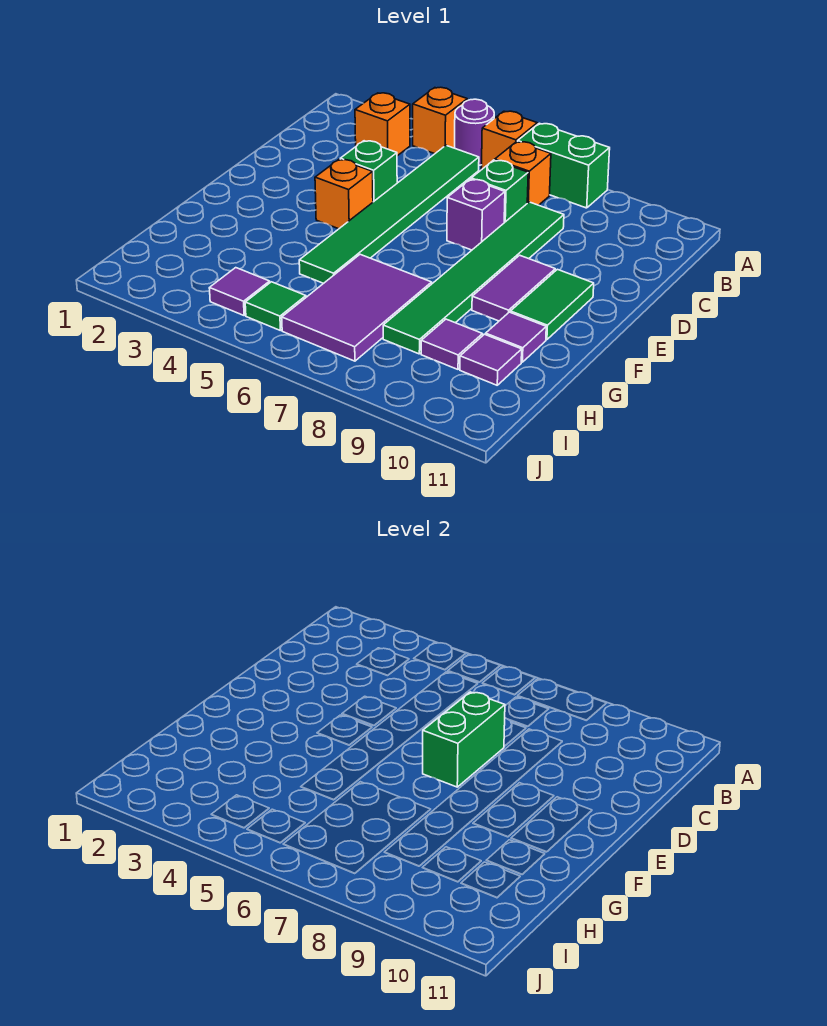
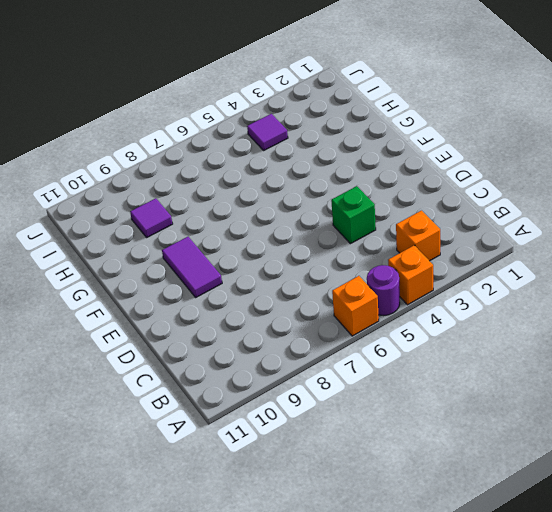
none -> green brick A7:A8 level 1
none -> green tile B5:G5 level 1
none -> orange brick B7 level 1

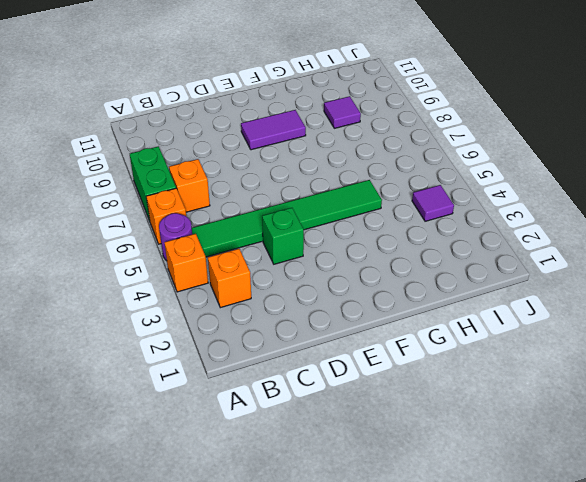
none -> green brick C7 level 1
none -> green tile C8:H8 level 1
none -> purple brick D7 level 1

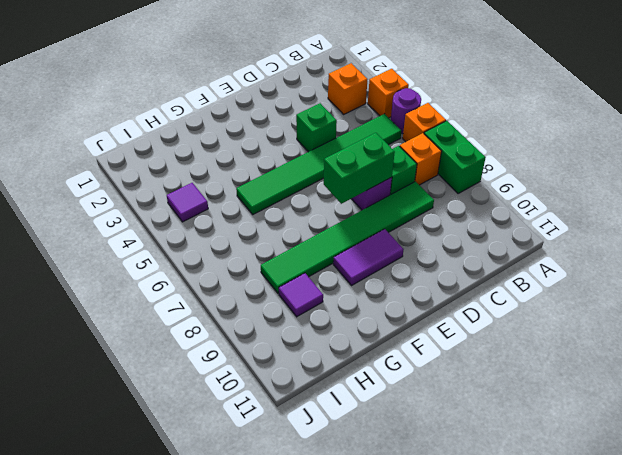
none -> orange brick E4 level 1
none -> green tile E10:F10 level 1
none -> purple tile G6:I7 level 1

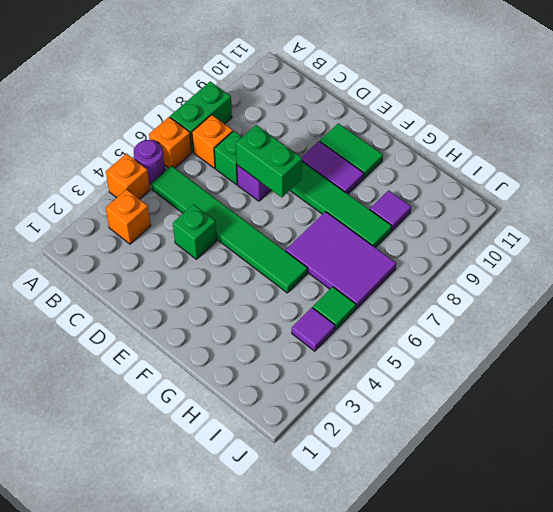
none -> orange brick E4 level 1
none -> purple tile G10 level 1
none -> purple tile H10 level 1

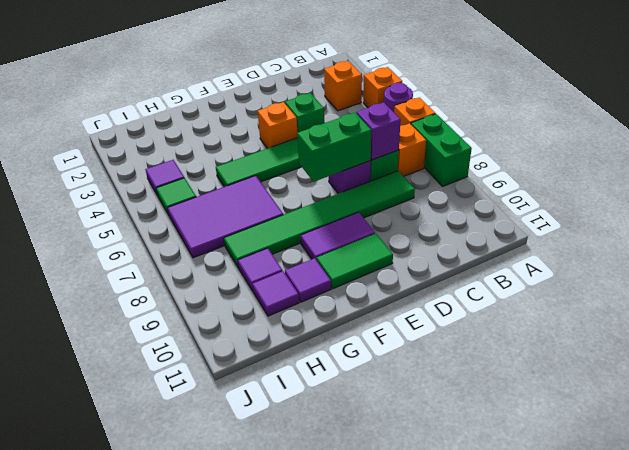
purple brick C7 level 2 -> none

